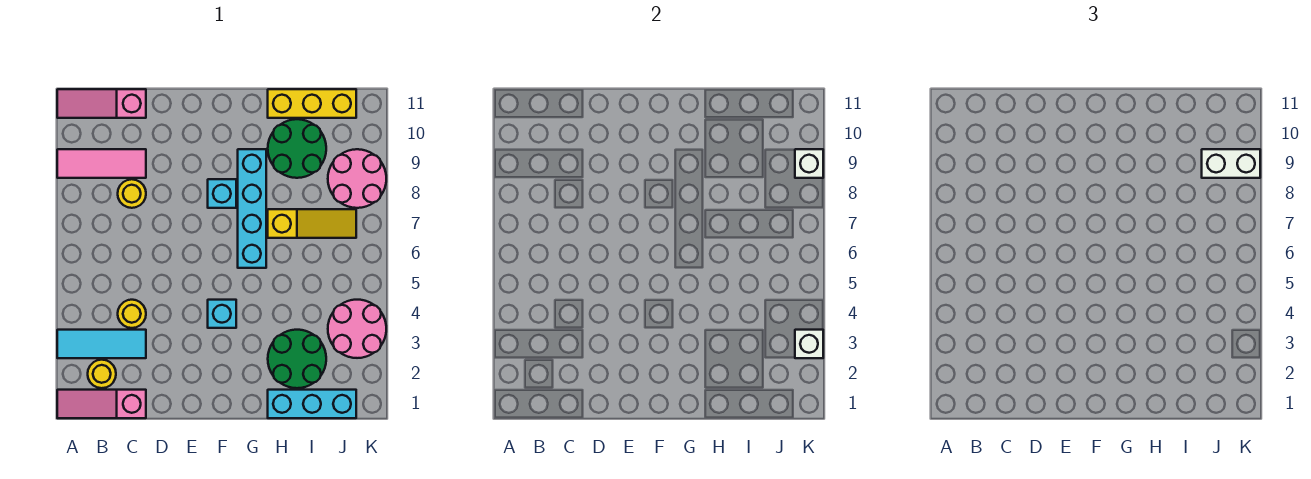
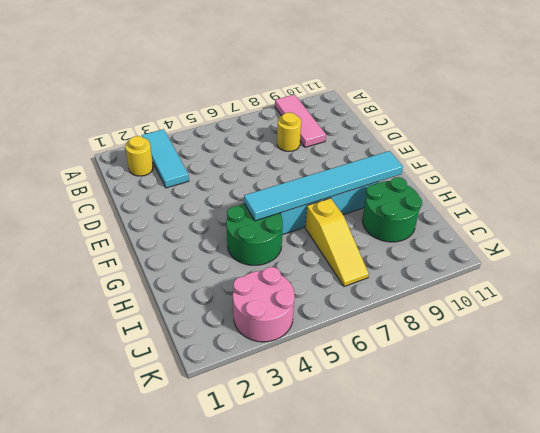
green round brick G4:H5 level 1 -> green round brick H2:I3 level 1
cyan tile G5:G10 level 2 -> none
none -> pink slope A1:C1 level 1 top C
none -> pink slope A11:C11 level 1 top C
none -> yellow round brick C4 level 1

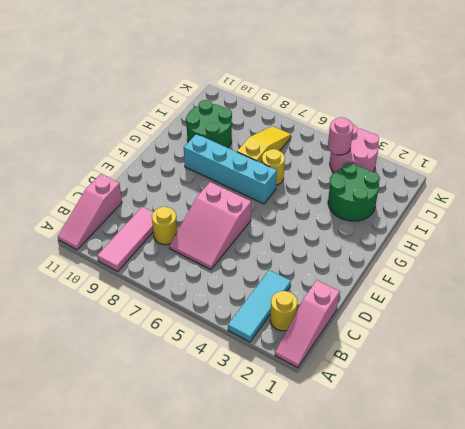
pink slope C6:E7 level 1 top E -> none
yellow round brick H6 level 1 -> yellow round brick C4 level 1
pink round brick J4 level 2 -> none
none -> cyan brick F4 level 1
none -> cyan brick F8 level 1
none -> cyan brick H1:J1 level 1

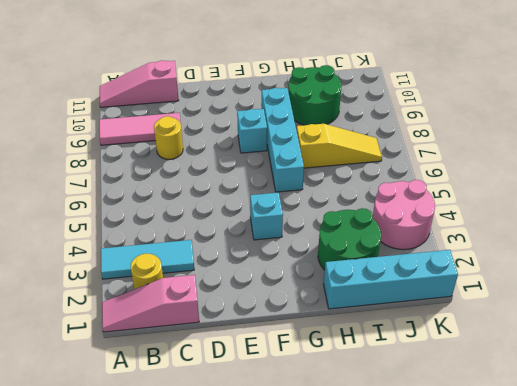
cyan brick H1:K1 level 1 -> cyan brick H1:J1 level 1
none -> yellow round brick C4 level 1
none -> yellow brick H11:J11 level 1
none -> pink round brick J8:K9 level 1

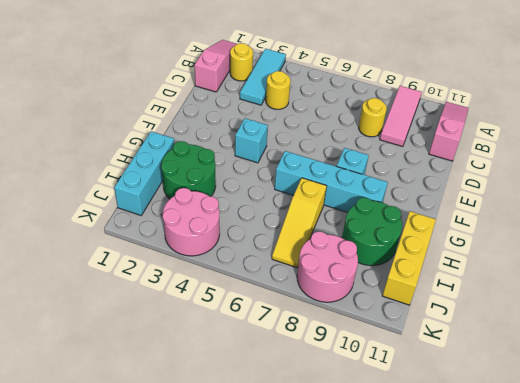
none -> white brick K3 level 2
none -> white brick K9 level 2
none -> white brick J9:K9 level 3

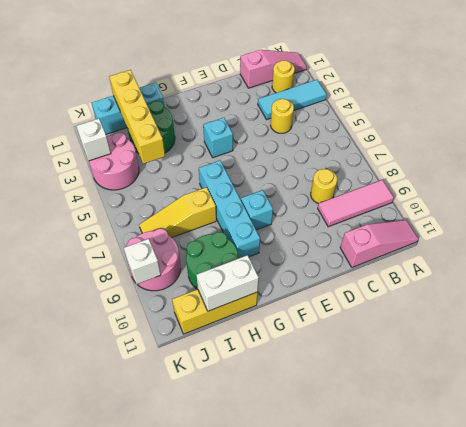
white brick H11:I11 level 2 -> white brick J9:K9 level 3
yellow brick I1:I4 level 2 -> none

